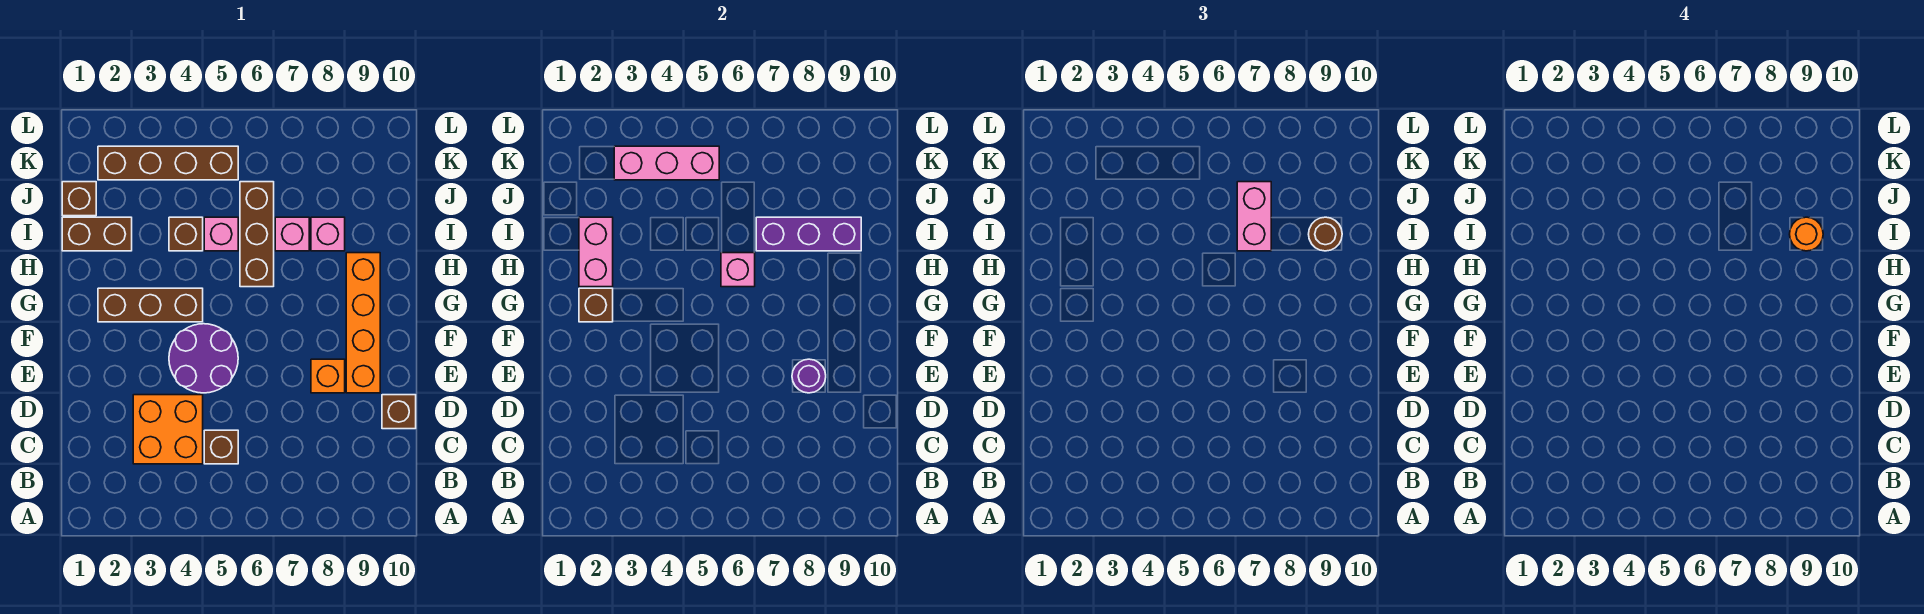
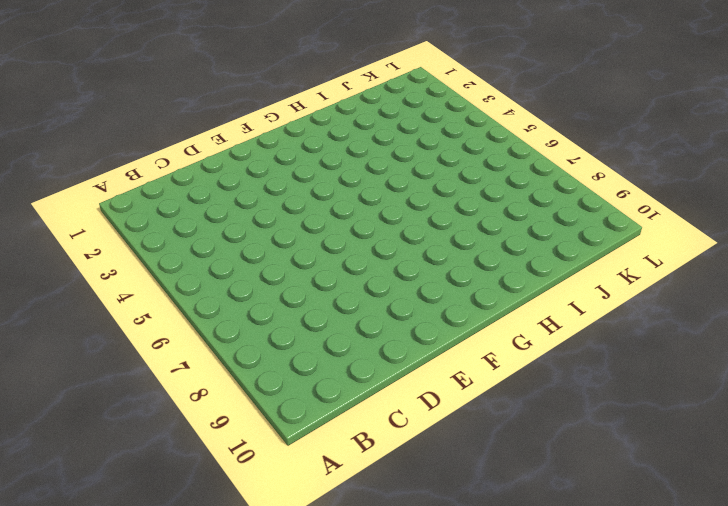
none -> orange brick C3:D4 level 1
none -> brown brick C5 level 1
none -> brown brick D10 level 1

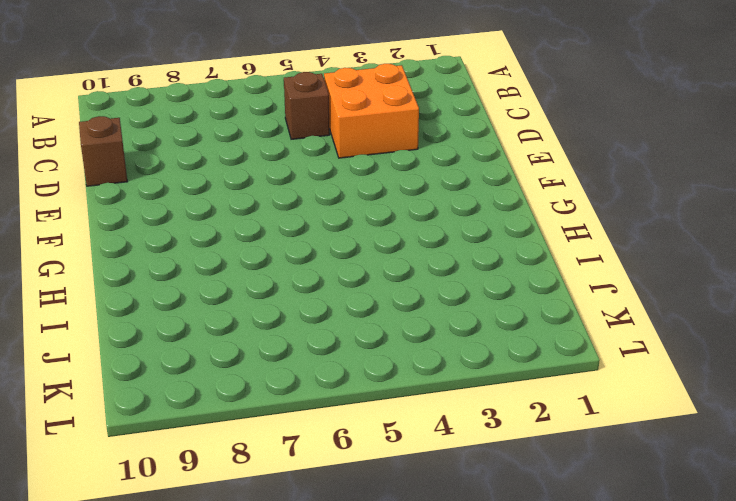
none -> purple round brick E4:F5 level 1
none -> orange brick E8 level 1
none -> orange brick E9:H9 level 1

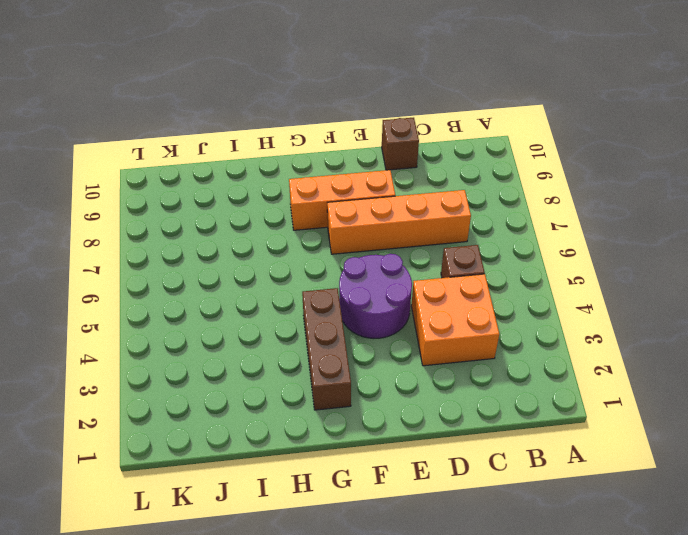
orange brick C7:F7 level 1 -> orange brick E9:H9 level 1
orange brick E8:G8 level 1 -> orange brick E8 level 1
none -> brown brick H6:J6 level 1
none -> brown brick I1:I2 level 1
none -> brown brick I4 level 1

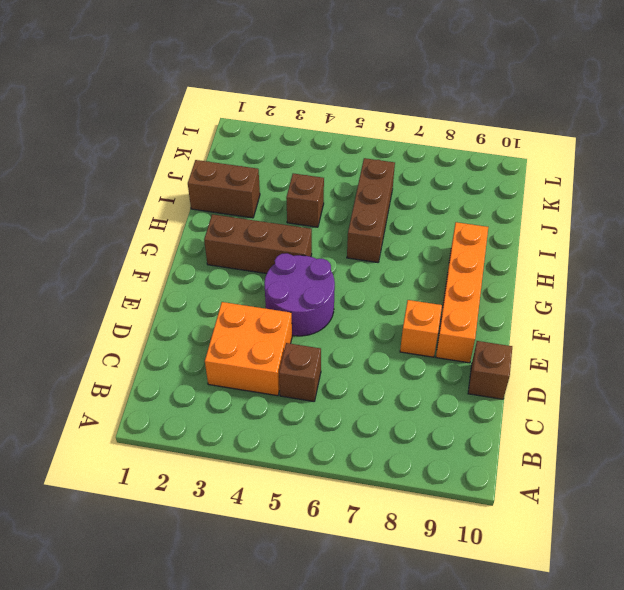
none -> pink brick I5 level 1
none -> pink brick I7 level 1
none -> pink brick I8 level 1

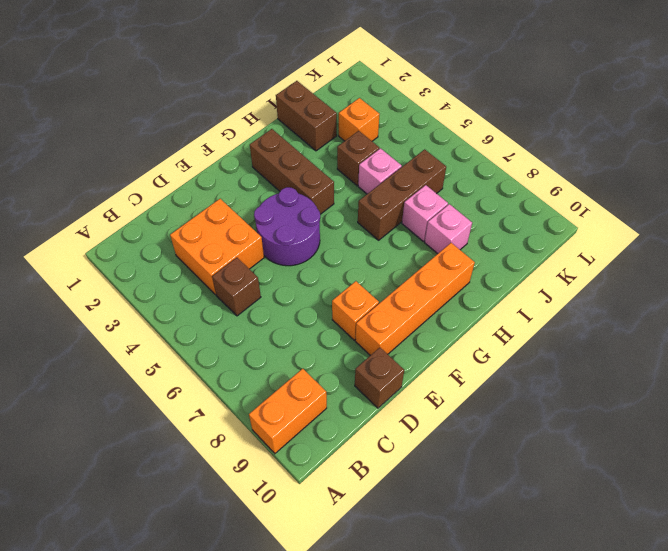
orange brick A9:B9 level 1 -> none
orange brick J3 level 1 -> none
none -> brown brick J1 level 1
none -> brown brick K2:K5 level 1
none -> purple round brick E8 level 2

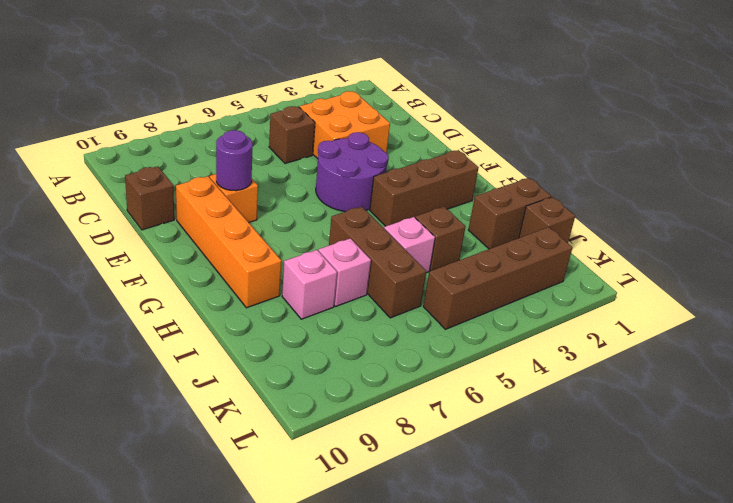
none -> brown brick G2 level 2
none -> pink brick H2:I2 level 2
none -> pink brick H6 level 2

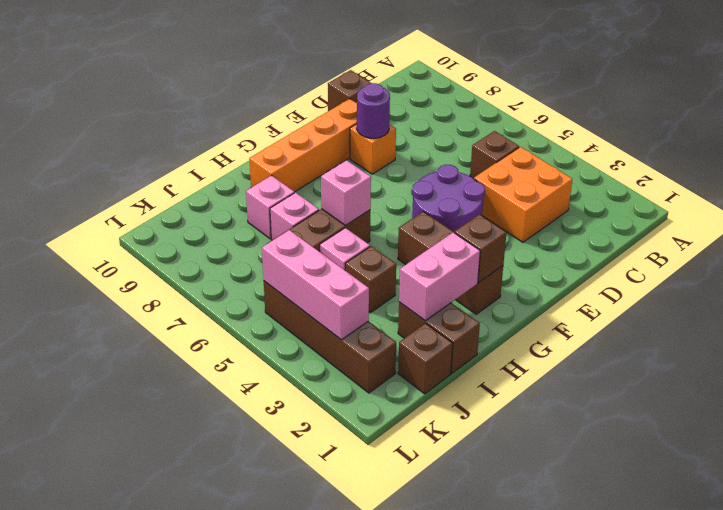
none -> purple brick I7:I9 level 2
none -> pink brick I7:J7 level 3
none -> brown round brick I9 level 3

